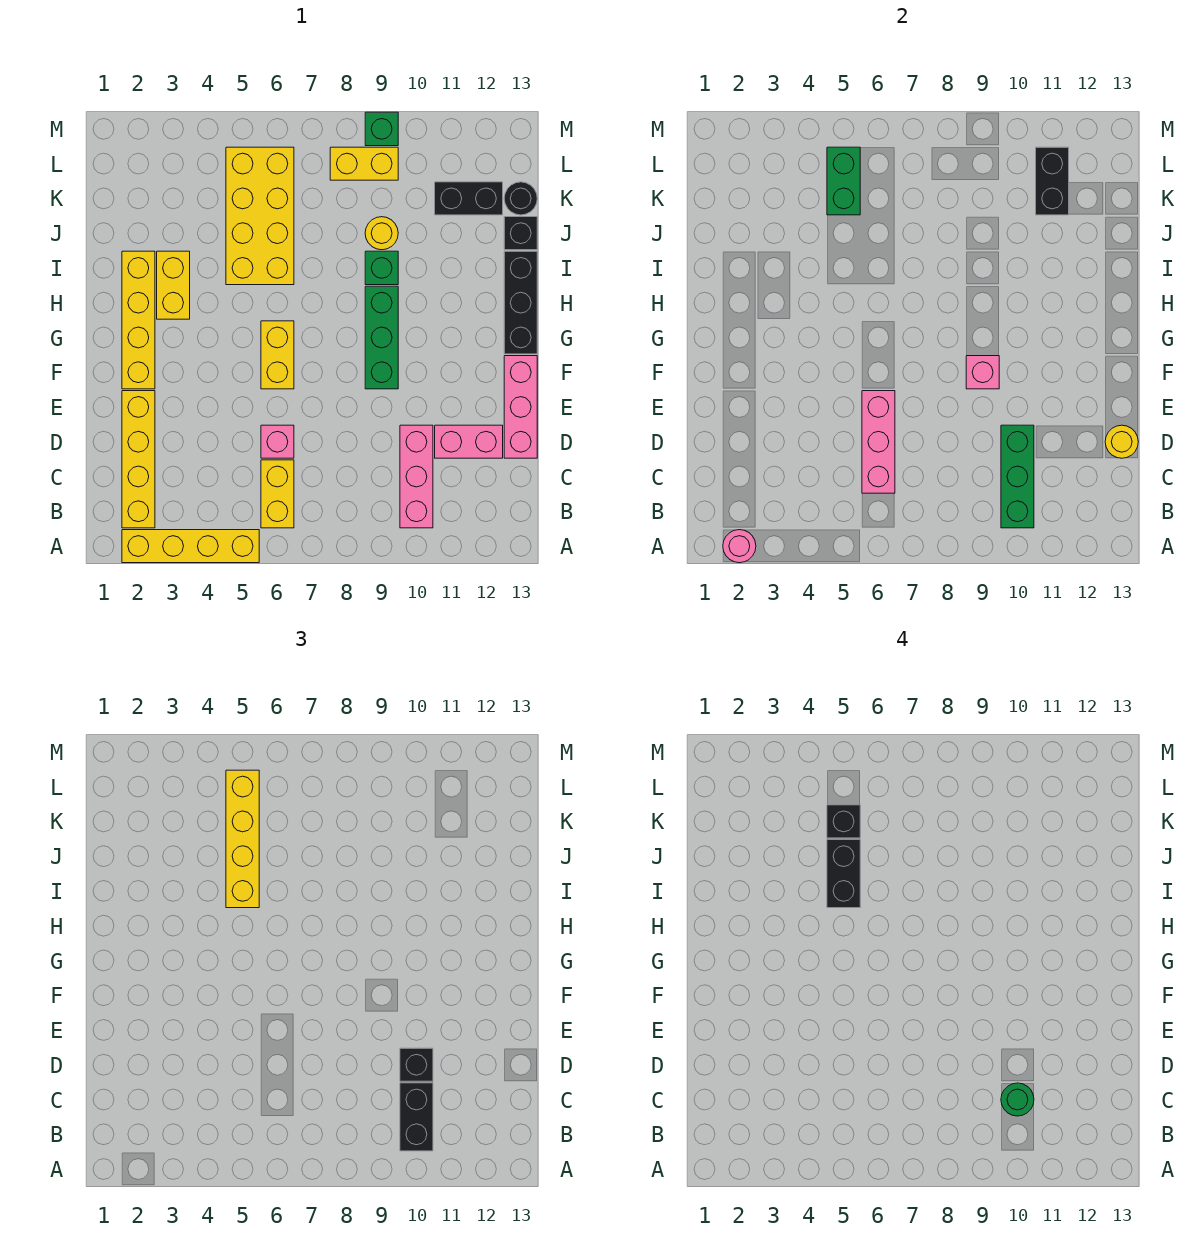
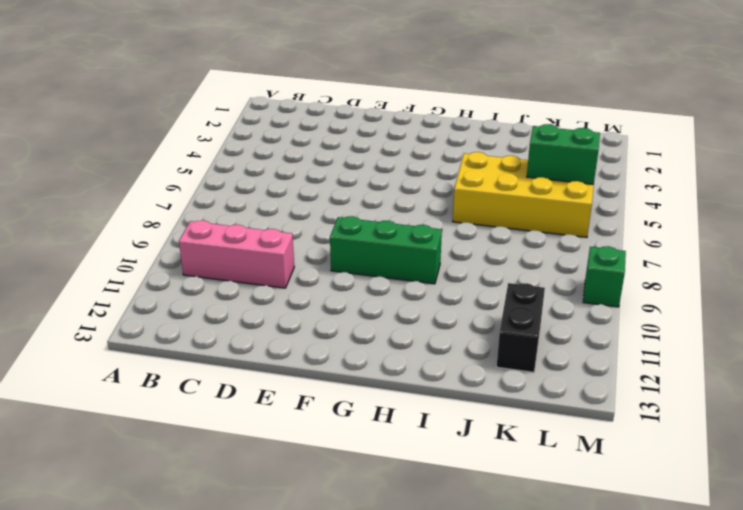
none -> yellow brick A2:A5 level 1
none -> yellow brick B2:E2 level 1
none -> yellow brick B6:C6 level 1
none -> pink brick D6 level 1

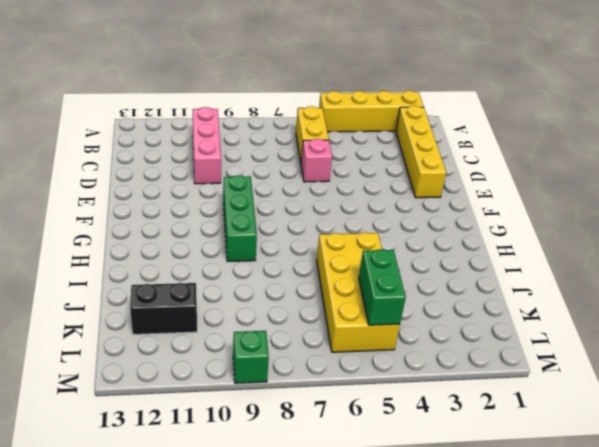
none -> pink brick D11:D12 level 1
none -> pink brick D13:F13 level 1
none -> yellow brick F2:I2 level 1
none -> yellow brick F6:G6 level 1

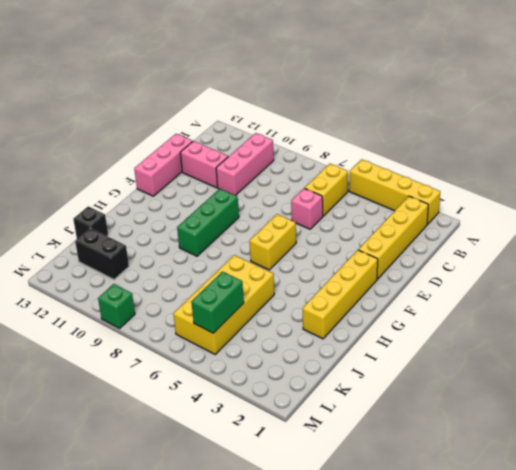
none -> black brick G13:I13 level 1
none -> yellow brick H3:I3 level 1
none -> green brick I9 level 1
none -> yellow round brick J9 level 1

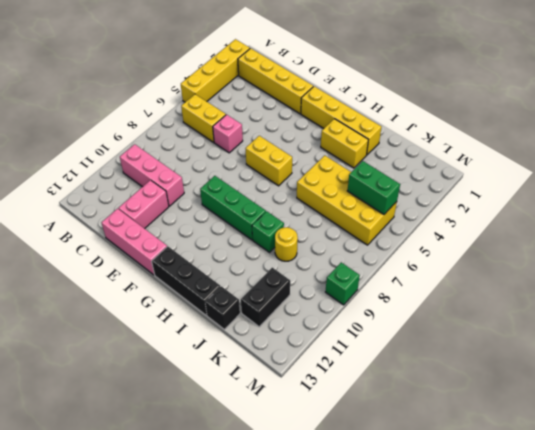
none -> black round brick K13 level 1
none -> yellow brick L8:L9 level 1
none -> pink round brick A2 level 2
none -> green brick B10:D10 level 2

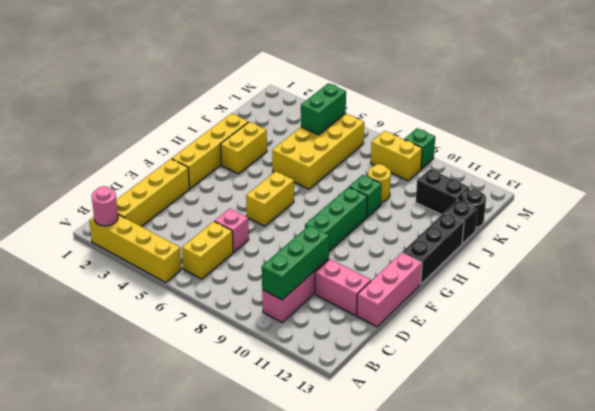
none -> pink brick C6:E6 level 2
none -> yellow round brick D13 level 2
none -> pink brick F9 level 2
none -> black brick K11:L11 level 2

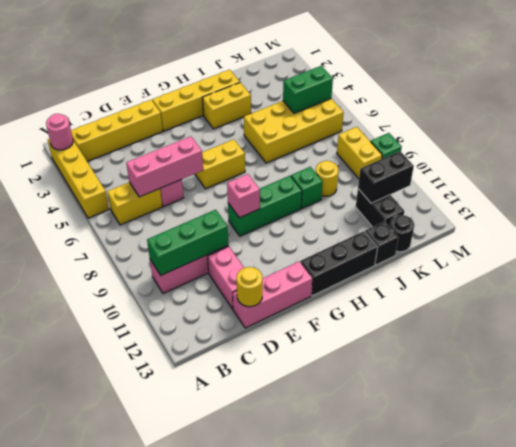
none -> black brick B10:C10 level 3
none -> black brick D10 level 3
none -> yellow brick I5:L5 level 3
none -> green round brick C10 level 4

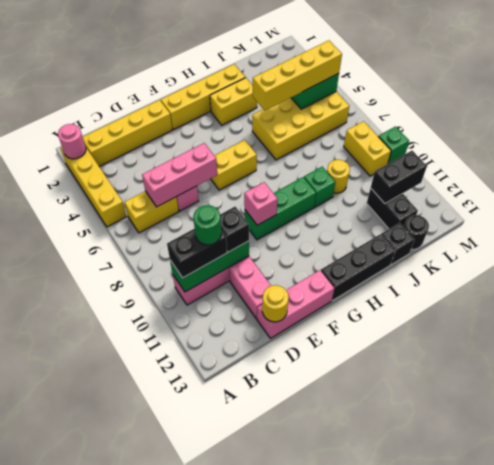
none -> black brick I5:J5 level 4
none -> black brick K5 level 4

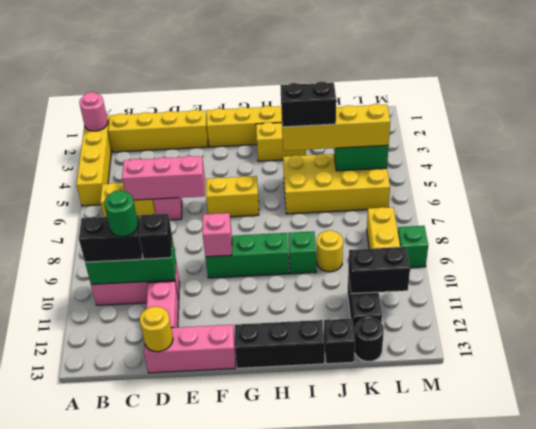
none -> black brick K5 level 4

